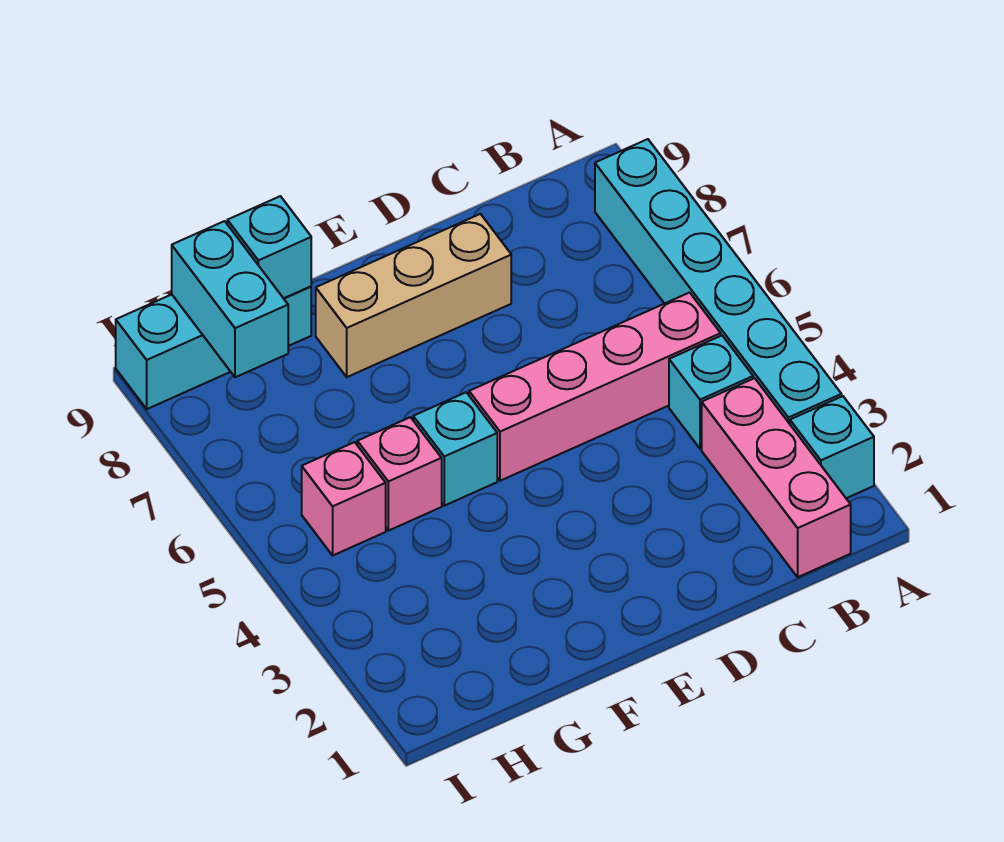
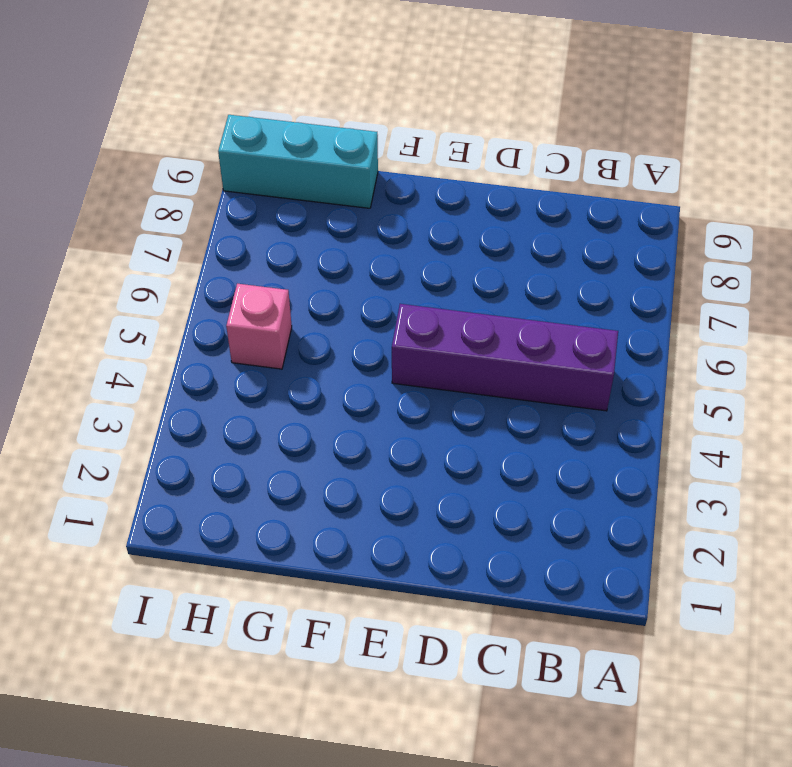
purple brick B5:E5 level 1 -> pink brick B5:E5 level 1
none -> cyan brick A2 level 1
none -> cyan brick A3:A8 level 1
none -> pink brick B1:B3 level 1

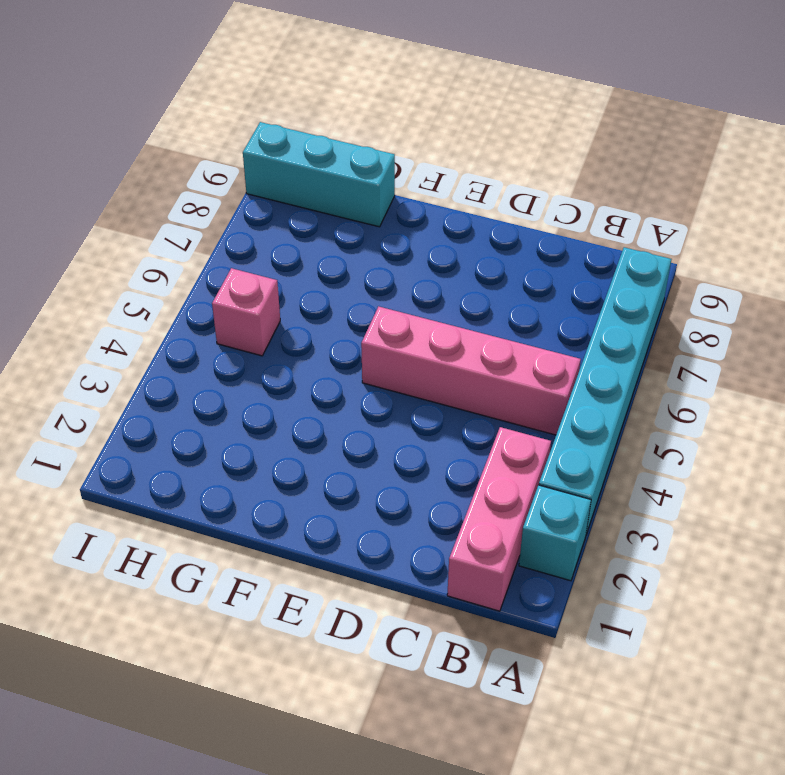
none -> cyan brick B4 level 1
none -> tan brick D8:F8 level 1
none -> cyan brick F5 level 1

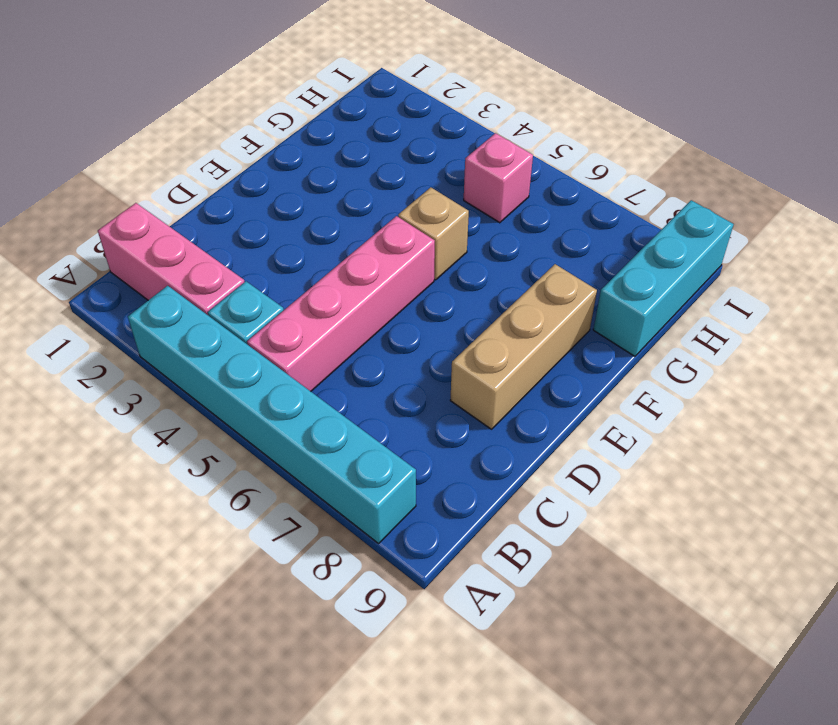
tan brick F5 level 1 -> cyan brick F5 level 1
none -> cyan brick A2 level 1
none -> pink brick G5 level 1
none -> cyan brick G9 level 2

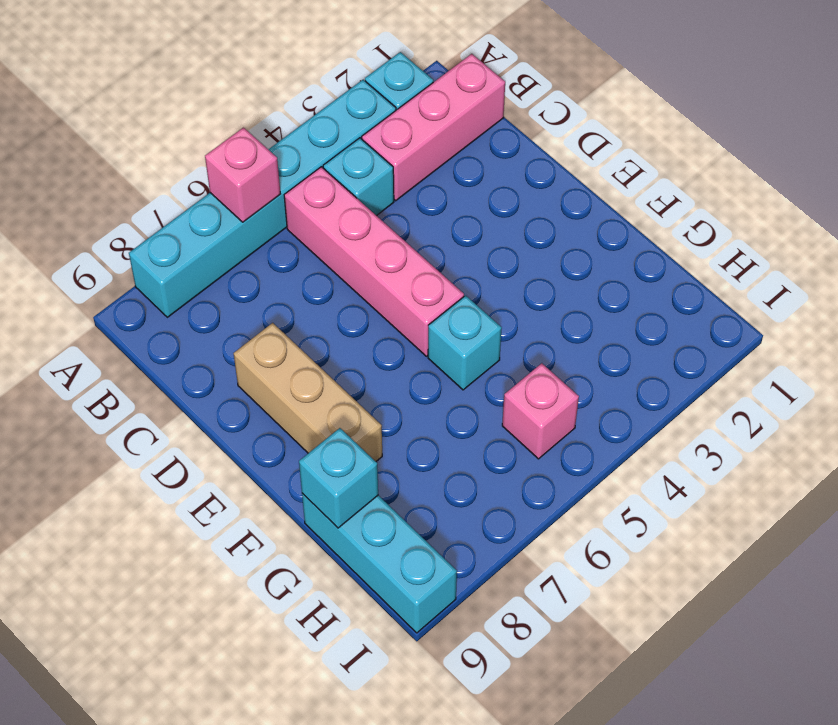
pink brick A6 level 2 -> pink brick G5 level 1
none -> cyan brick H8:H9 level 2

